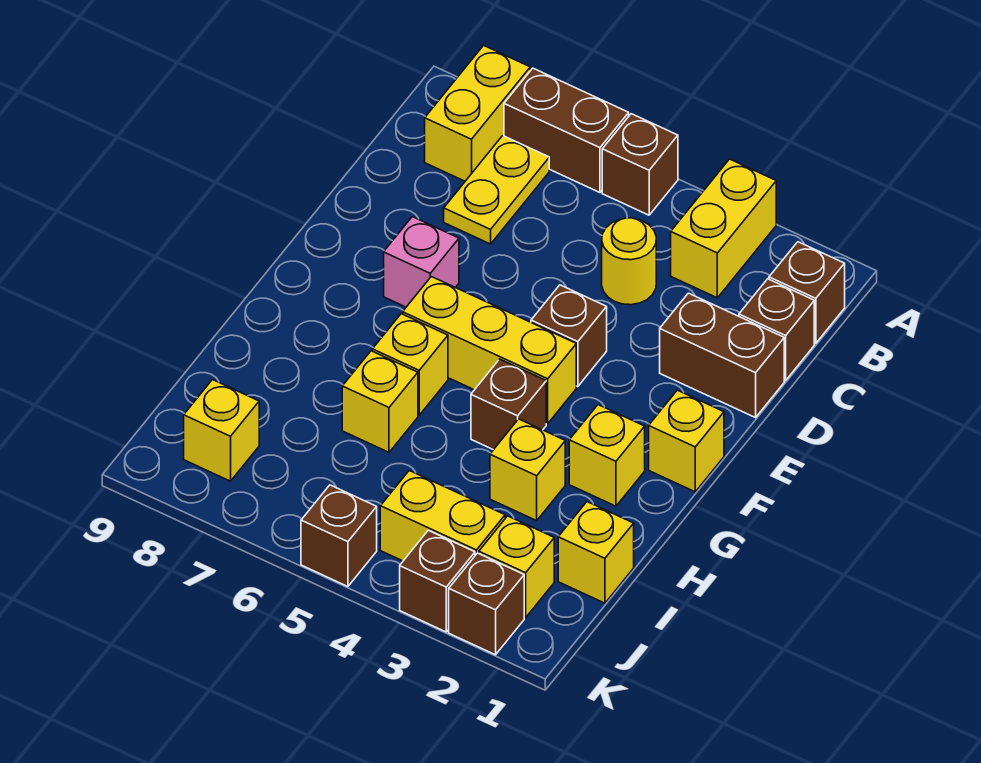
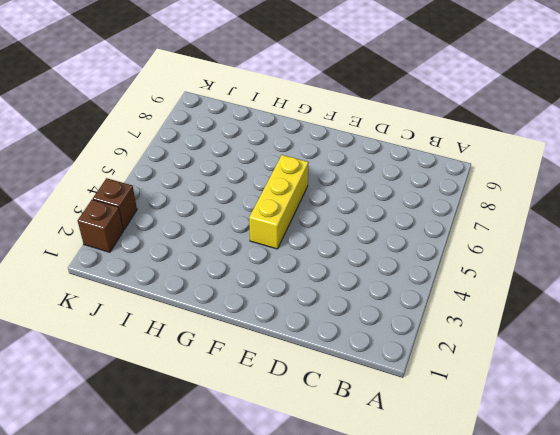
none -> yellow brick A3:B3 level 1
none -> brown brick A5 level 1
none -> brown brick A6:A7 level 1

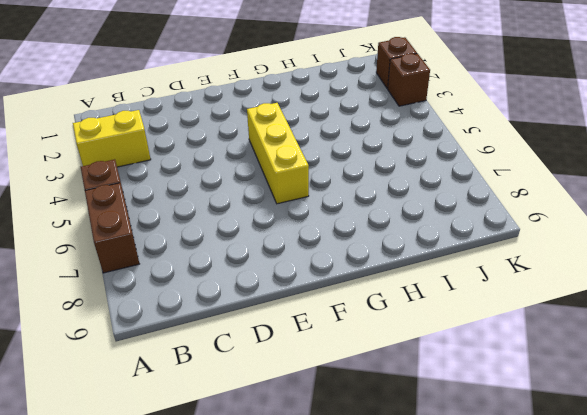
none -> yellow brick A8:B8 level 1
none -> brown brick B1 level 1
none -> yellow plate B7:C7 level 1

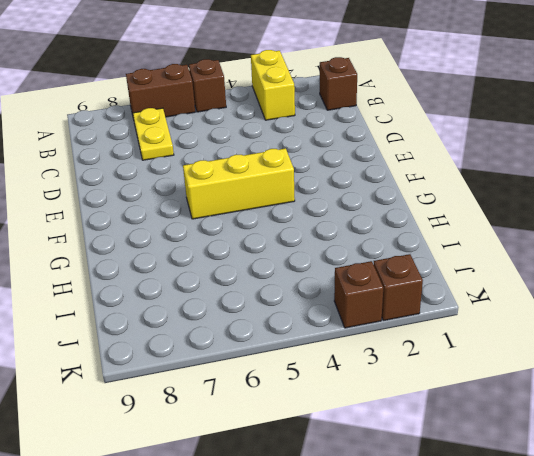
none -> yellow brick A8:B8 level 1
none -> brown brick C1 level 1
none -> yellow round brick C4 level 1

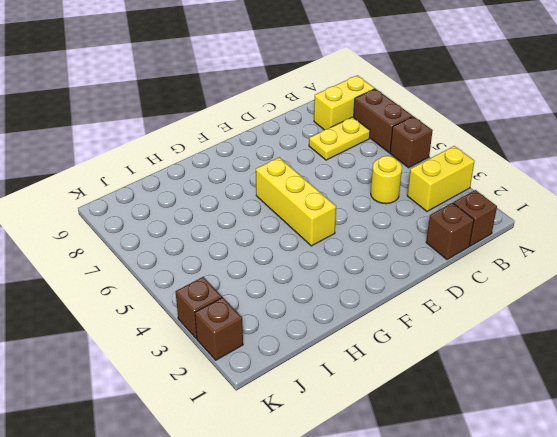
none -> brown brick D1:D2 level 1
none -> brown brick E4 level 1
none -> pink brick E7 level 1

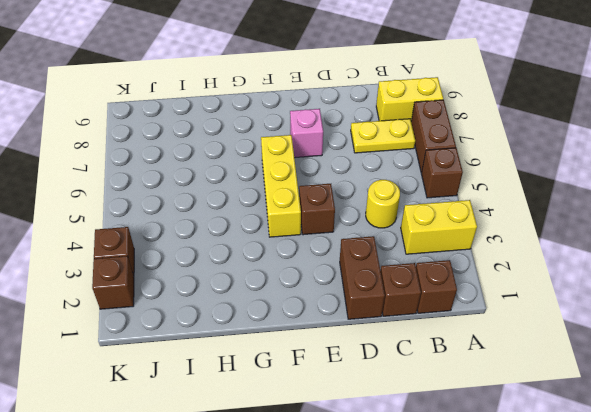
none -> yellow brick F1 level 1
none -> yellow brick G2 level 1
none -> brown brick G4 level 1

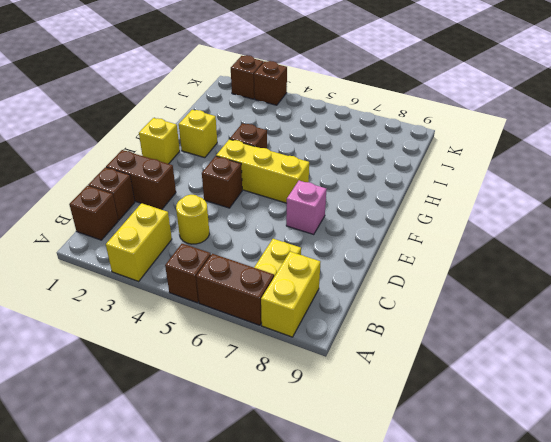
none -> yellow brick G6 level 1
none -> yellow brick H3 level 1
none -> yellow brick H6 level 1

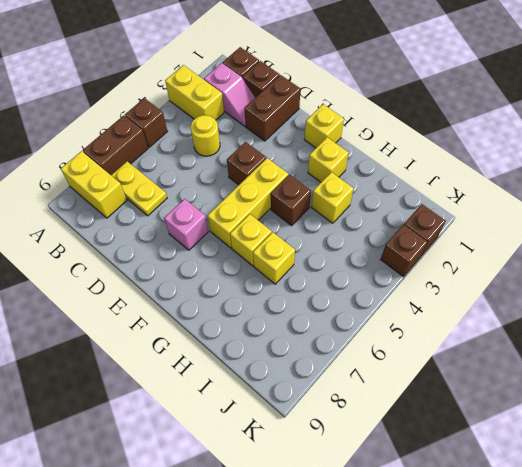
pink slope B2:C2 level 1 top B -> none
none -> yellow brick I1 level 1
none -> yellow brick J2 level 1
none -> yellow brick J3:J4 level 1

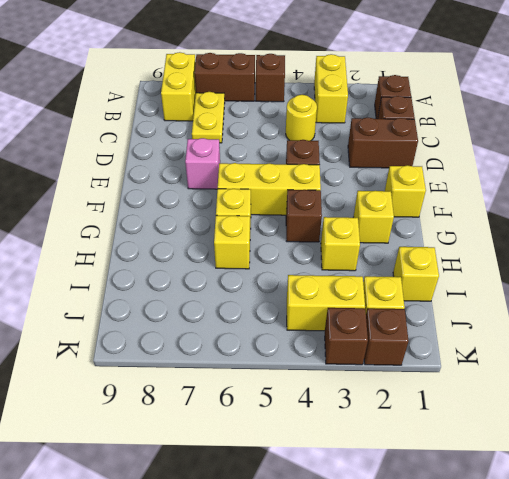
none -> yellow brick J8 level 1
none -> brown brick K5 level 1

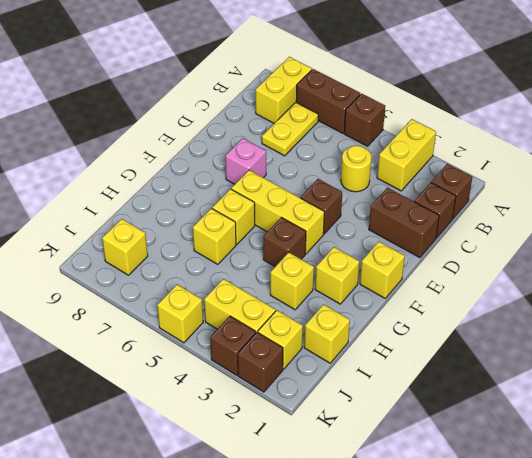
yellow brick K5 level 1 -> brown brick K5 level 1

